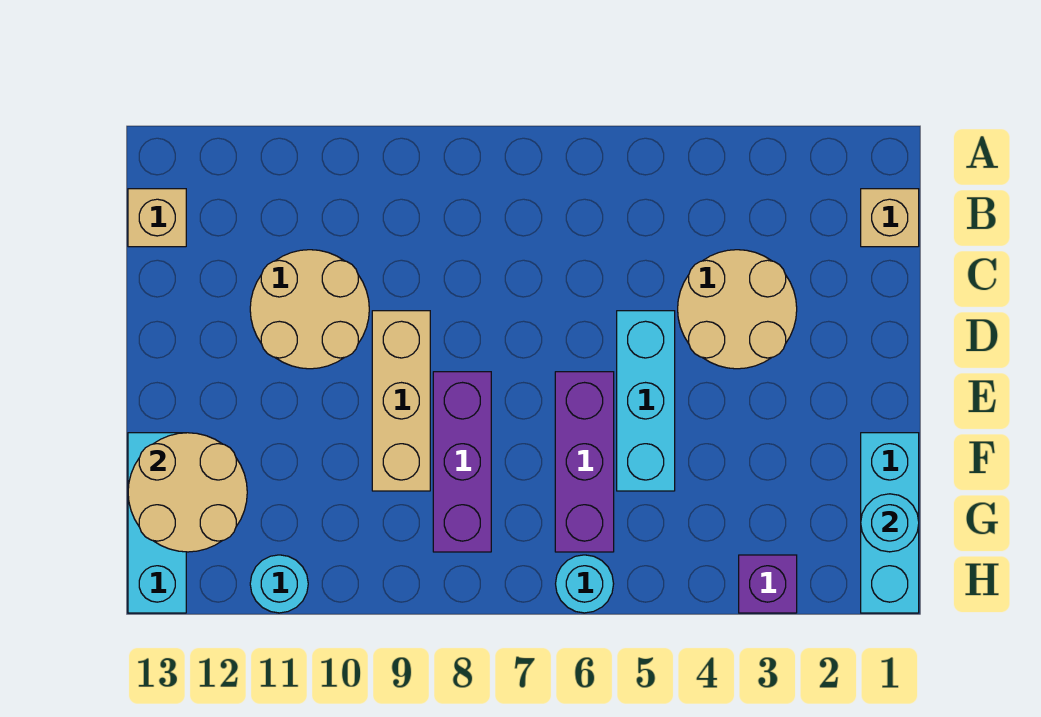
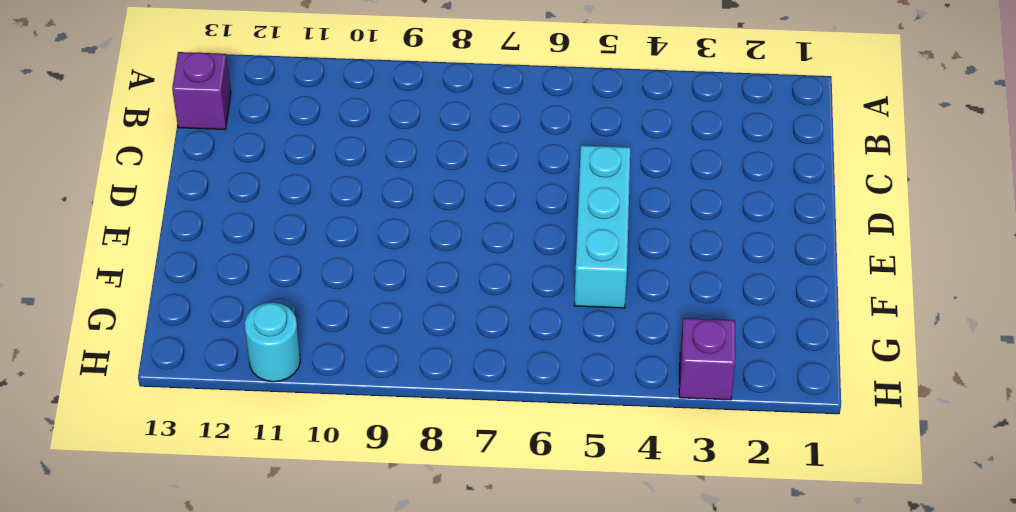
purple brick B13 level 1 -> tan brick B13 level 1
none -> tan brick B1 level 1
none -> tan round brick C3:D4 level 1
none -> tan round brick C10:D11 level 1

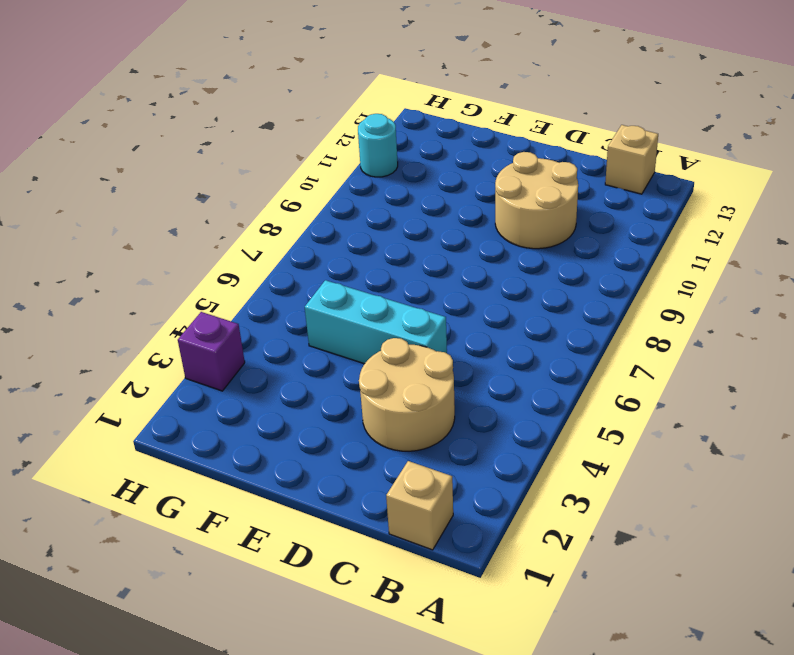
none -> tan brick D9:F9 level 1
none -> purple brick E6:G6 level 1
none -> purple brick E8:G8 level 1

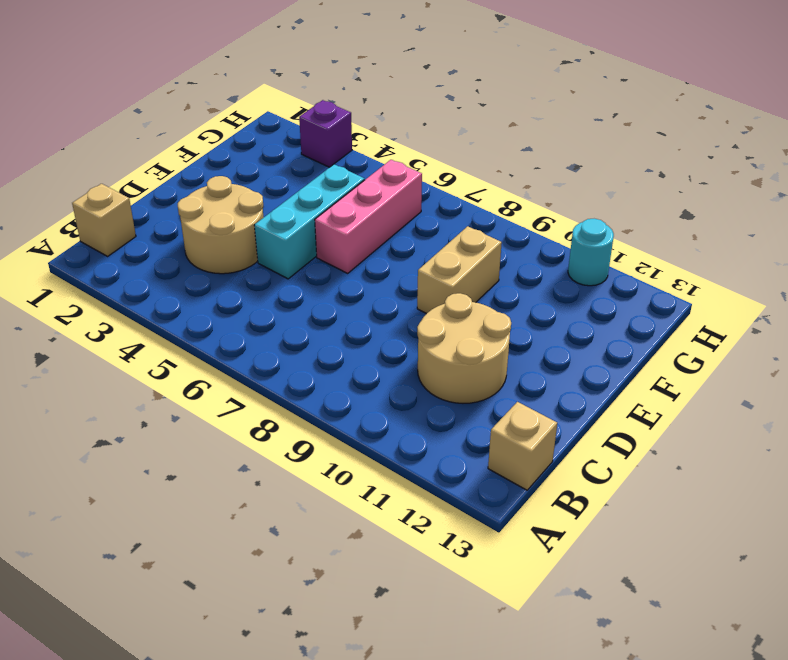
pink brick E6:G6 level 1 -> purple brick E6:G6 level 1
tan brick E9:F9 level 1 -> tan brick D9:F9 level 1
none -> purple brick E8:G8 level 1
none -> cyan brick F1:H1 level 1
none -> cyan brick F13:H13 level 1

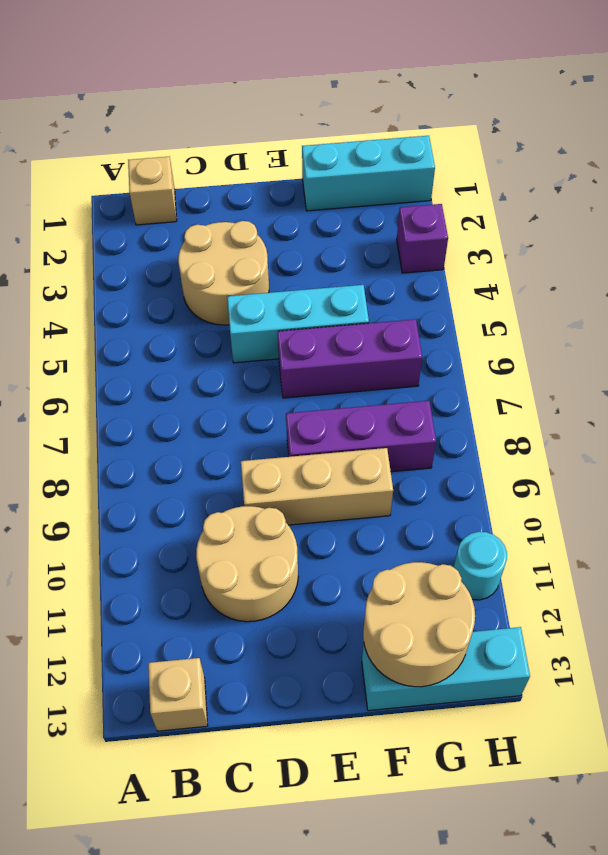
none -> cyan round brick H6 level 1
none -> cyan round brick G1 level 2

